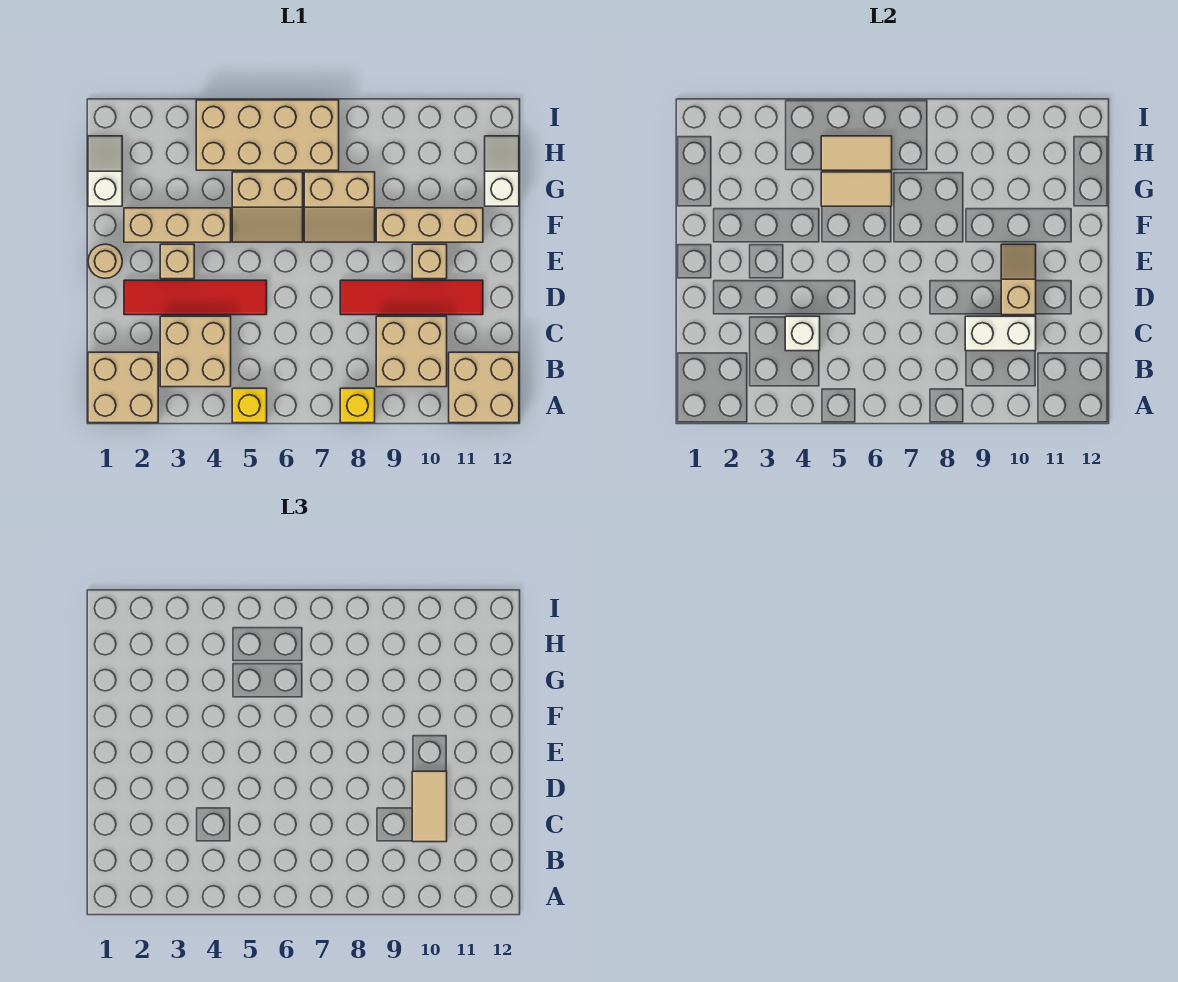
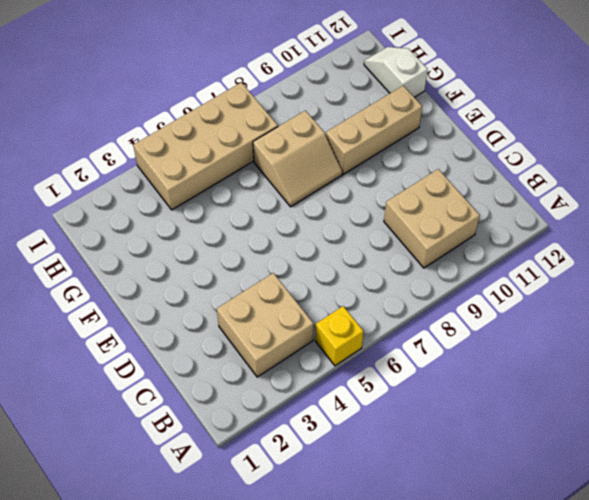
none -> tan brick A1:B2 level 1
none -> yellow brick A8 level 1
none -> tan brick A11:B12 level 1

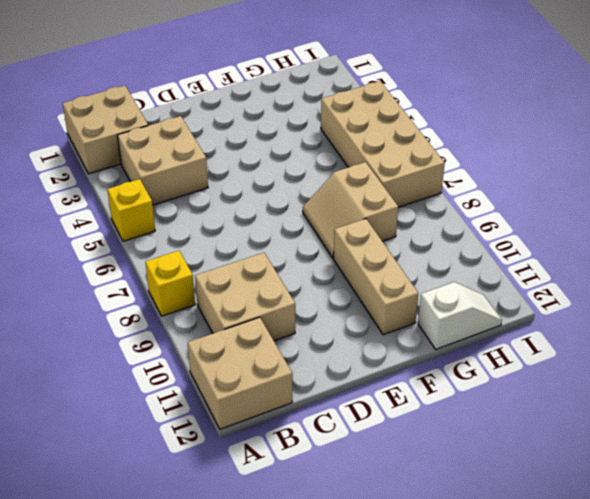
none -> red tile D2:D5 level 1
none -> red tile D8:D11 level 1
none -> tan round brick E1 level 1

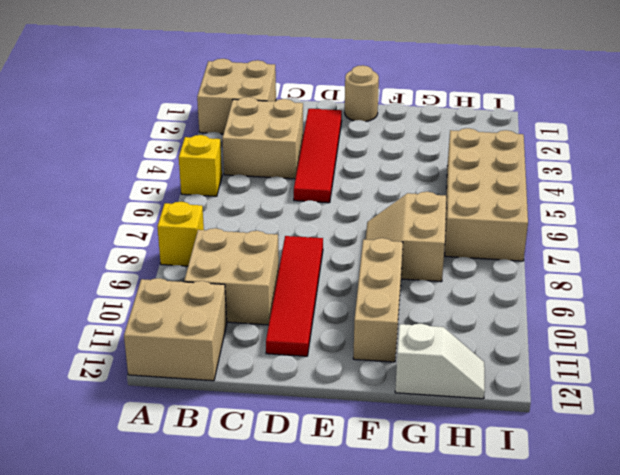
none -> tan brick E3 level 1
none -> tan brick E10 level 1
none -> tan brick F2:F4 level 1

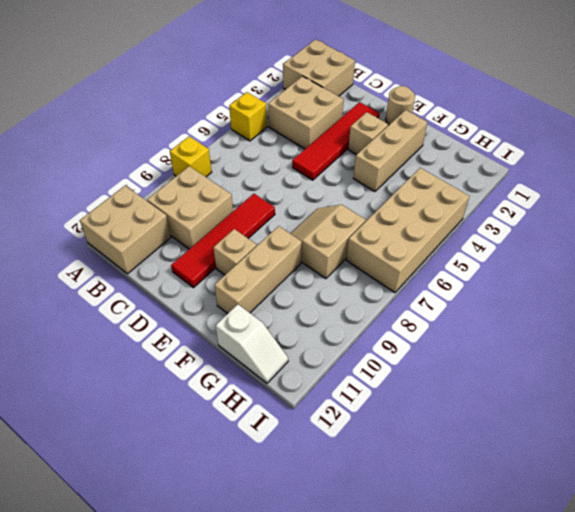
none -> tan slope F5:G6 level 1 top G
none -> white slope G1:H1 level 1 top G
none -> white brick C4 level 2

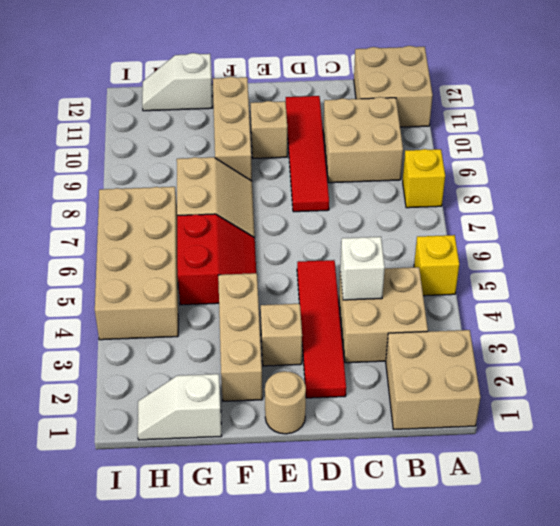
red slope F5:G6 level 1 top G -> tan slope F5:G6 level 1 top G
none -> white brick C9:C10 level 2
none -> tan slope D10:E10 level 2 top D
none -> tan tile G5:G6 level 2

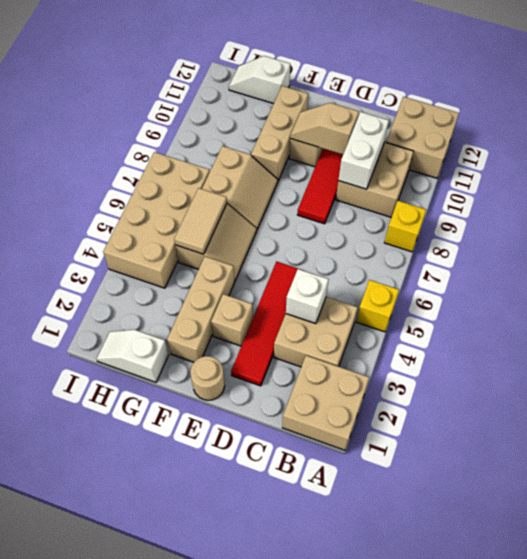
none -> tan tile H5:H6 level 2
none -> tan tile C10:D10 level 3

